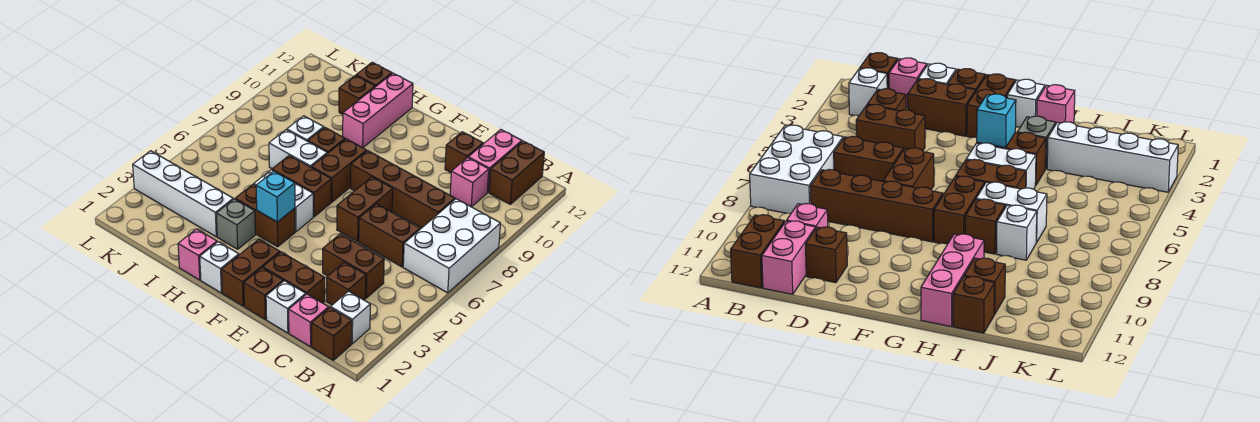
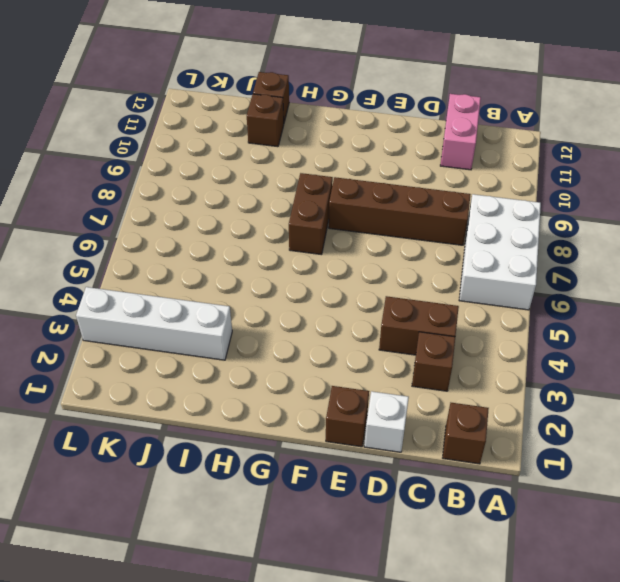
none -> white brick B2 level 1
none -> brown brick B11:B12 level 1
none -> pink brick C1 level 1
none -> brown brick C6:D6 level 1

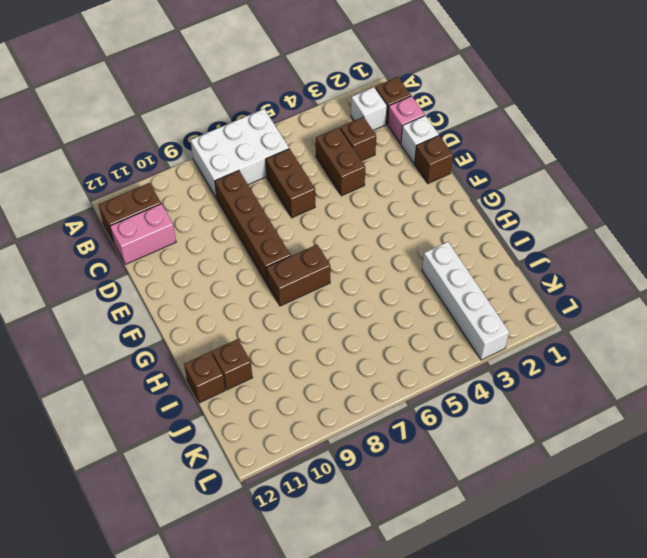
none -> pink brick C10 level 1
none -> brown brick D2:E2 level 1
none -> brown brick D11 level 1
none -> brown brick E6:E7 level 1

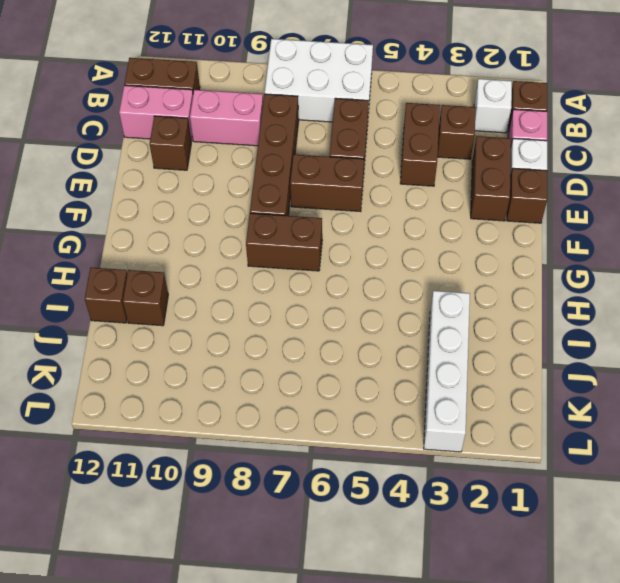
pink brick C9:C10 level 1 -> pink brick C10 level 1
none -> brown brick F1:F2 level 1
none -> white brick G1 level 1
none -> brown brick G4:H4 level 1
none -> white brick G5:H5 level 1

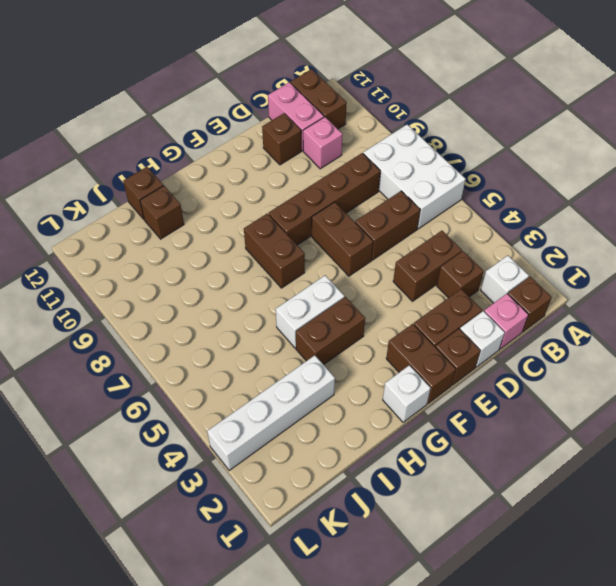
none -> brown brick G6:H6 level 1
none -> pink brick H1 level 1
none -> grey brick H3 level 1
none -> white brick H7:I7 level 1

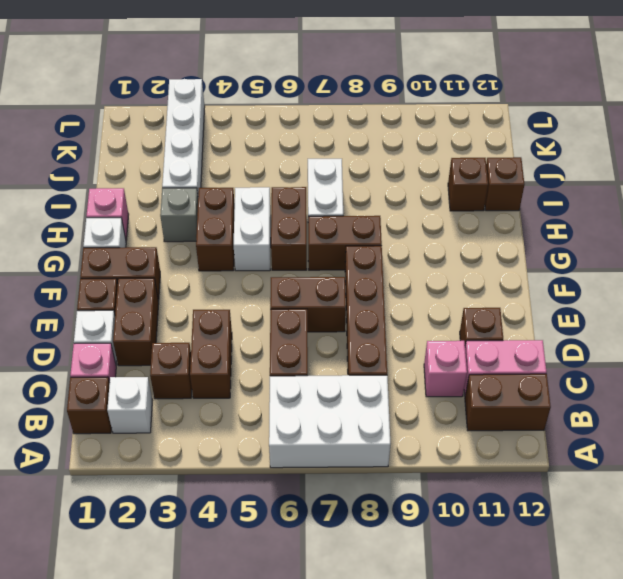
none -> brown brick H8 level 1
none -> pink brick H10:H12 level 1
none -> white brick I8 level 1
none -> cyan brick G4 level 2

